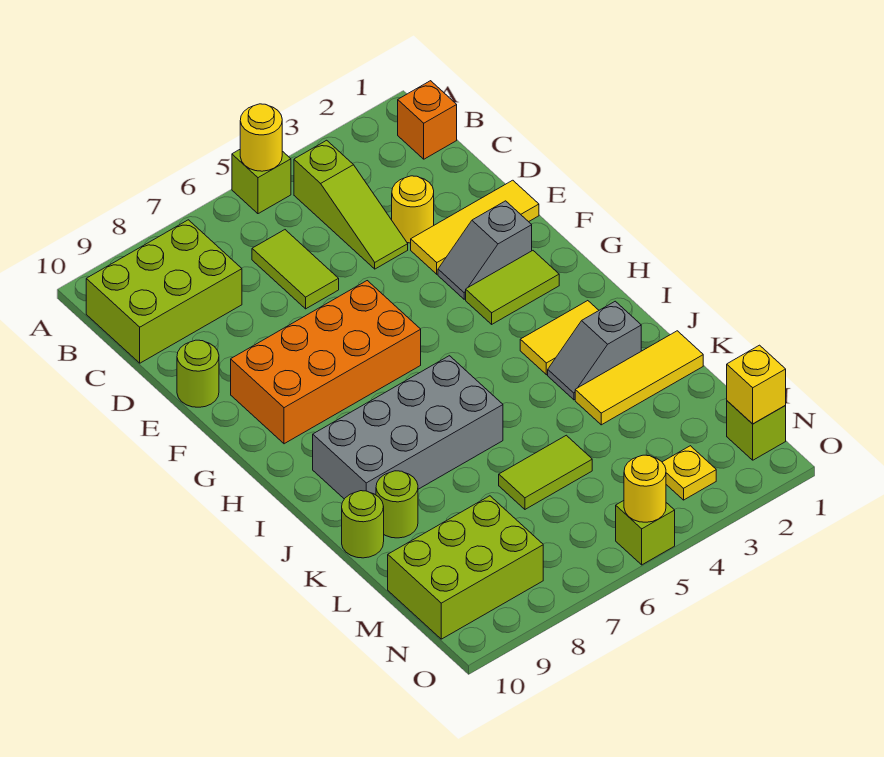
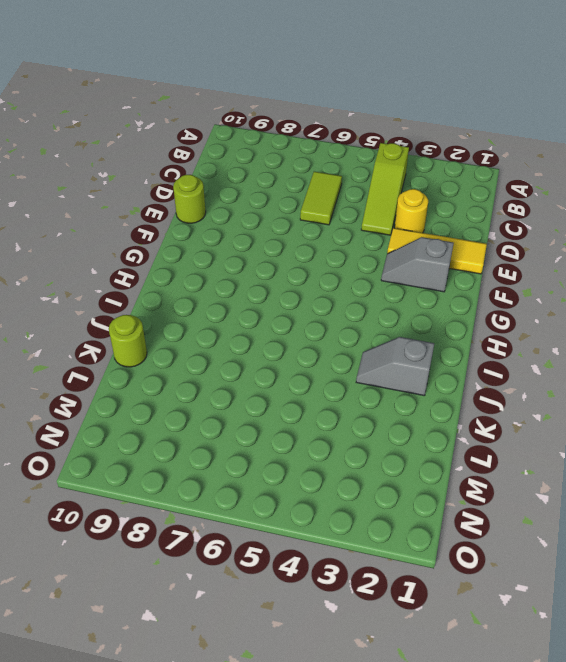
none -> lime brick A5 level 1
none -> orange brick B1 level 1
none -> lime brick B8:C10 level 1

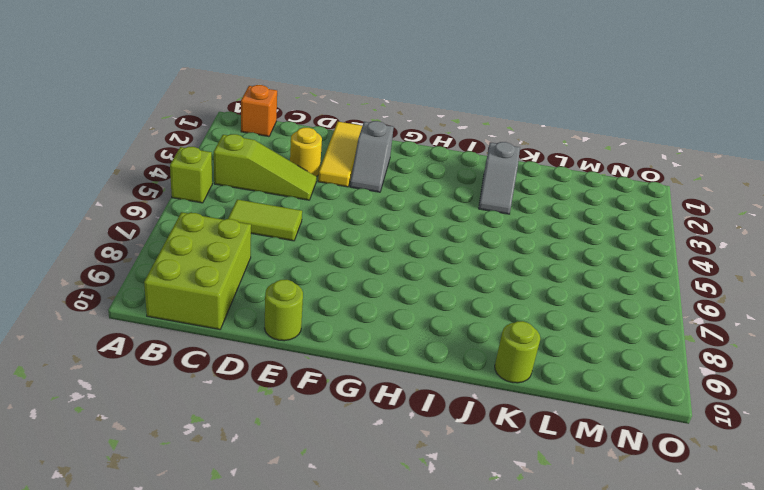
none -> orange brick F6:G9 level 1
none -> lime tile G2:G3 level 1
none -> yellow tile I2:I3 level 1

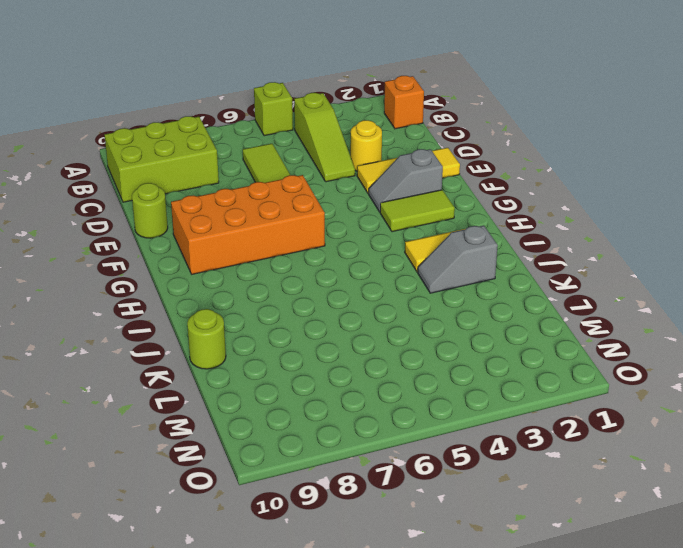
none -> grey brick I6:J9 level 1
none -> yellow tile K1:K3 level 1
none -> lime round brick K9 level 1

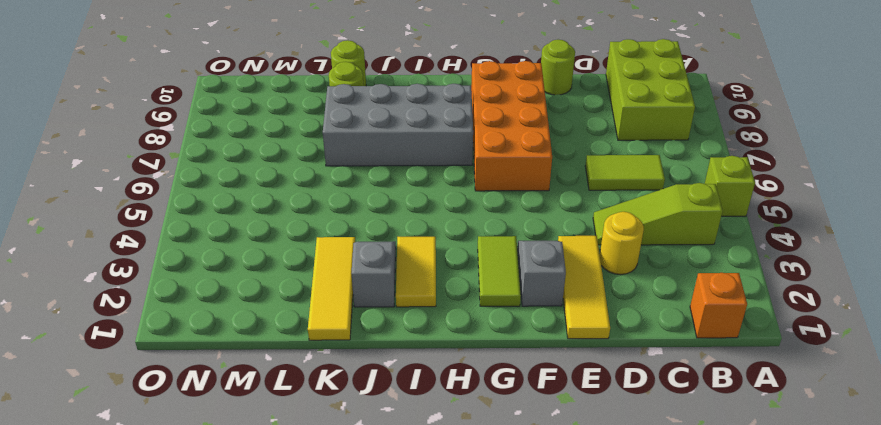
grey brick H7:K8 level 1 -> grey brick I6:J9 level 1
none -> lime tile L5:L6 level 1
none -> lime brick M8:N10 level 1
none -> lime brick N1 level 1

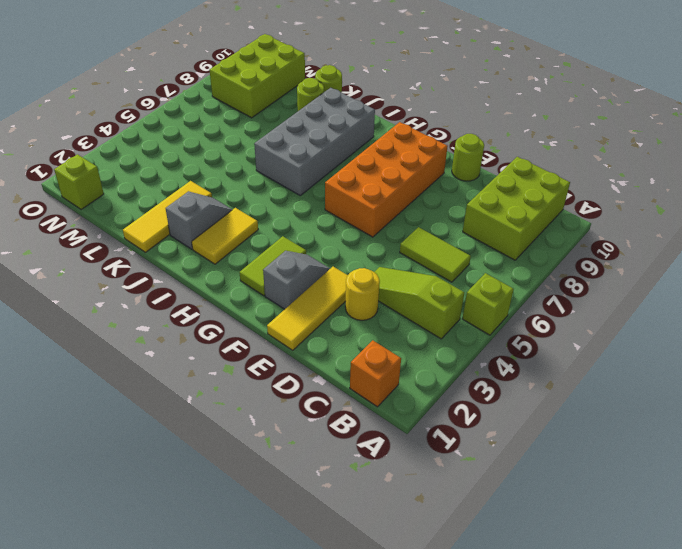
none -> lime tile L5:L6 level 1
none -> yellow plate N3 level 1
none -> lime brick O5 level 1

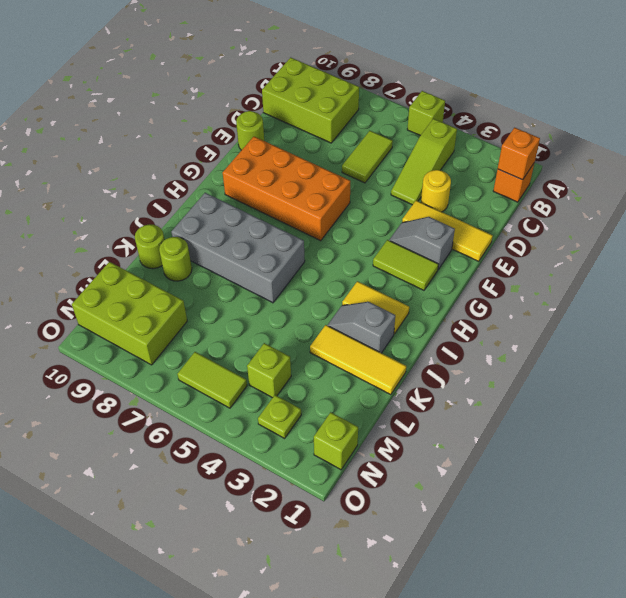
orange brick B1 level 2 -> none
lime brick M4 level 1 -> lime brick O5 level 1
lime plate N3 level 1 -> yellow plate N3 level 1
lime tile N5:N6 level 1 -> lime tile L5:L6 level 1
none -> yellow round brick A5 level 2
none -> yellow brick N1 level 2
none -> yellow round brick O5 level 2

